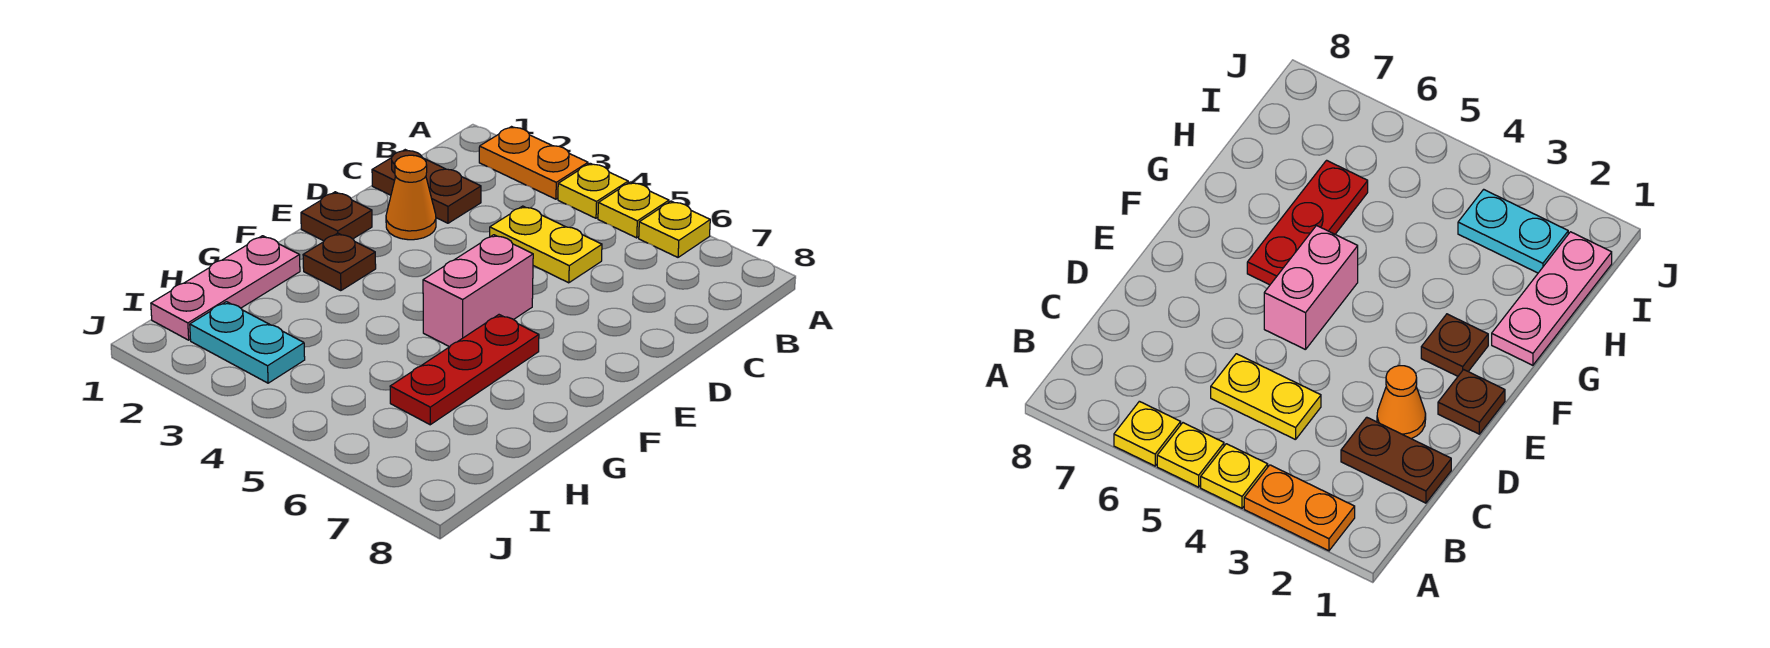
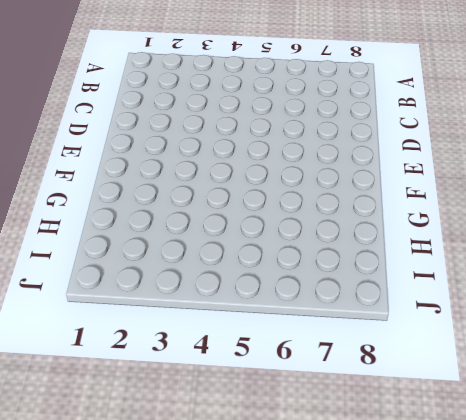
none -> orange plate A2:A3 level 1
none -> yellow plate A4 level 1
none -> yellow plate A5 level 1

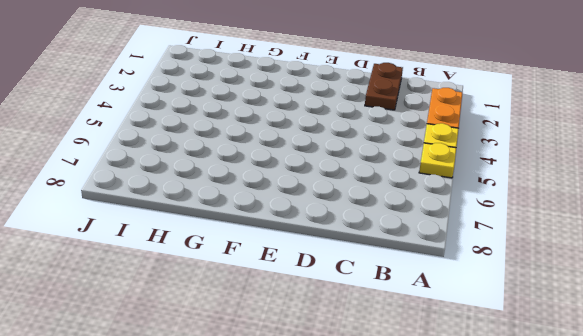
none -> yellow plate A6 level 1
none -> yellow plate C4:C5 level 1
none -> orange cone D2 level 1

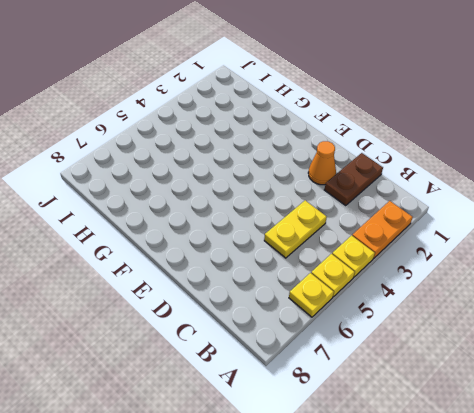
none -> brown plate E1 level 1
none -> pink brick E5:F5 level 1
none -> brown plate F2 level 1

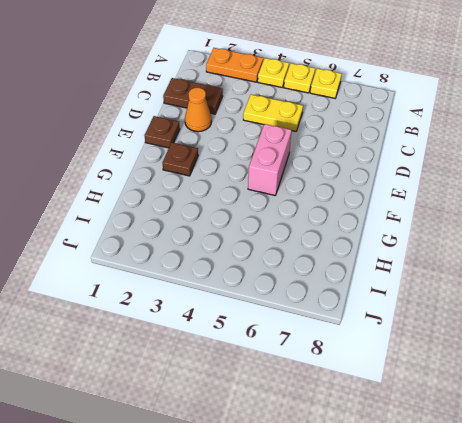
none -> red plate F6:H6 level 1
none -> pink plate G1:I1 level 1
none -> cyan plate I2:I3 level 1

